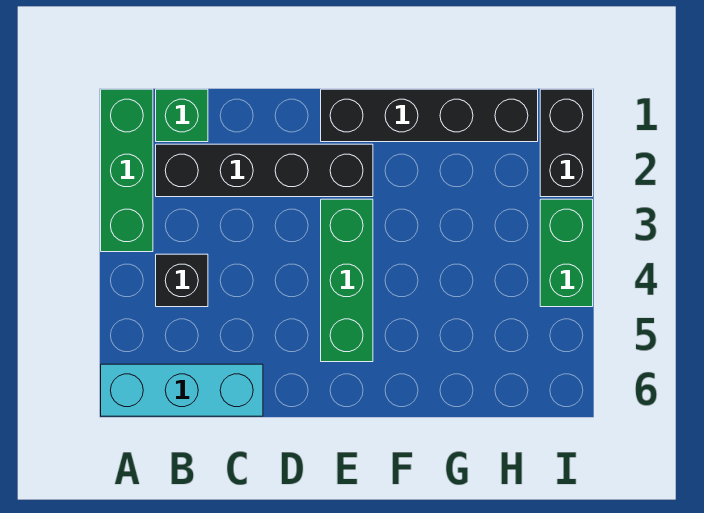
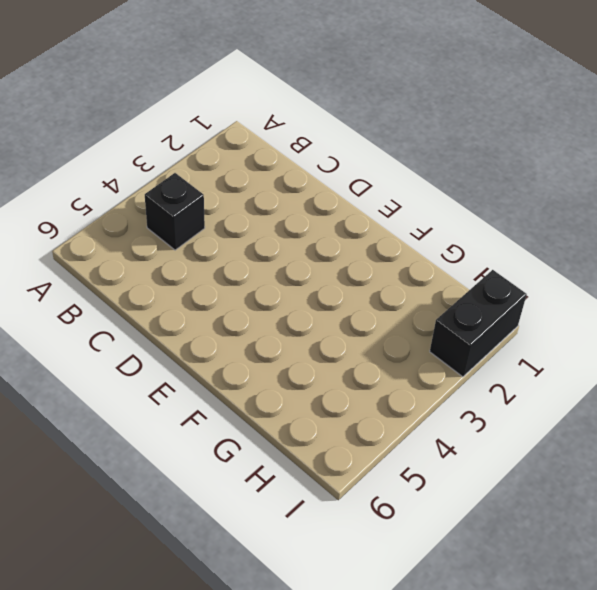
none -> green brick A1:A3 level 1
none -> cyan brick A6:C6 level 1

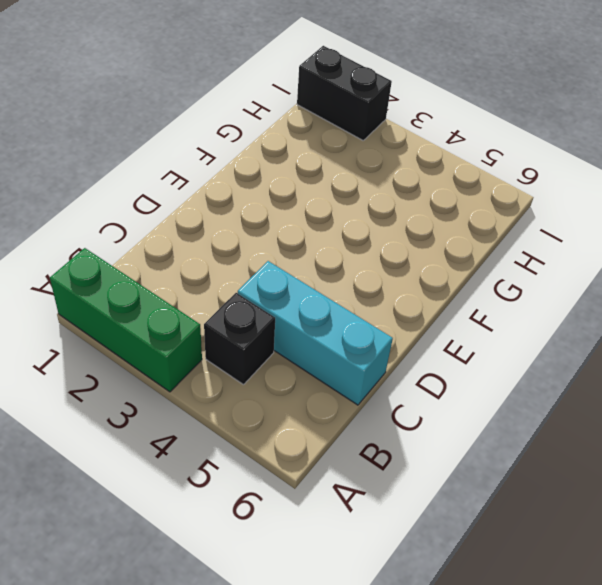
cyan brick C4:C6 level 1 -> cyan brick A6:C6 level 1
none -> green brick B1 level 1
none -> black brick B2:E2 level 1

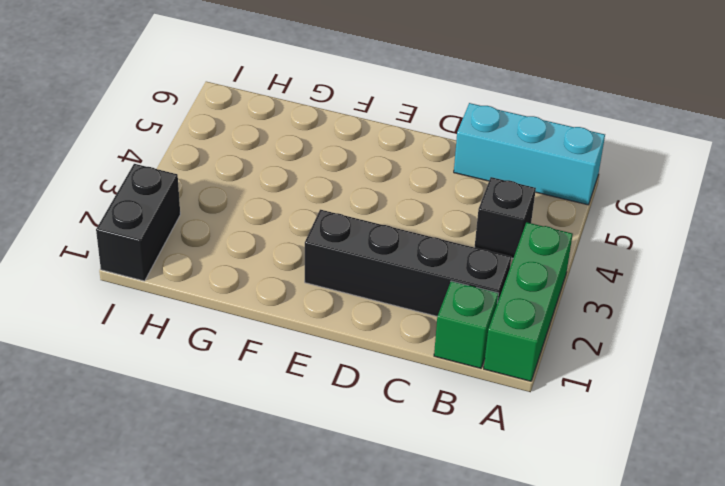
none -> black brick E1:H1 level 1
none -> green brick E3:E5 level 1

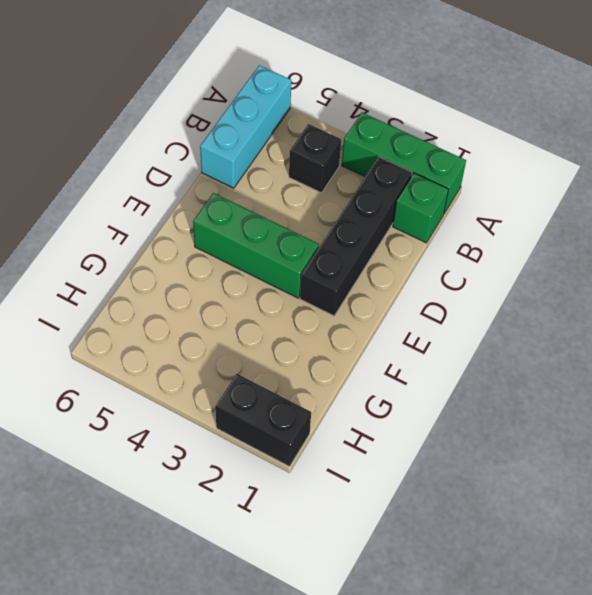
none -> black brick E1:H1 level 1
none -> green brick I3:I4 level 1

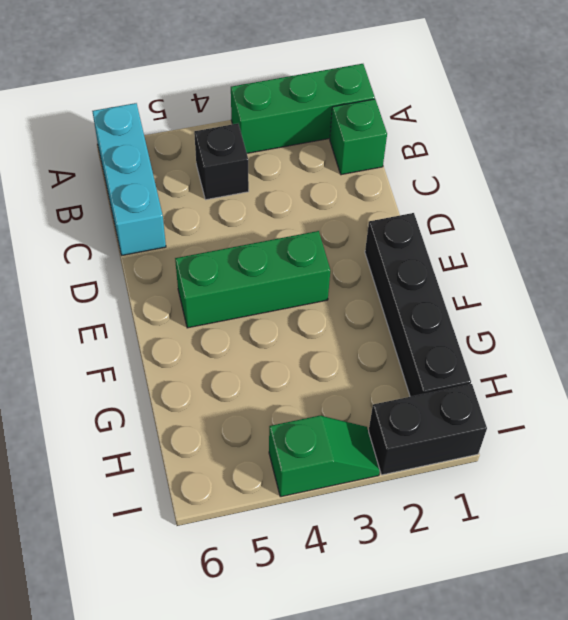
green slope I3:I4 level 1 top 4 -> green brick I3:I4 level 1
none -> black brick B2:E2 level 1

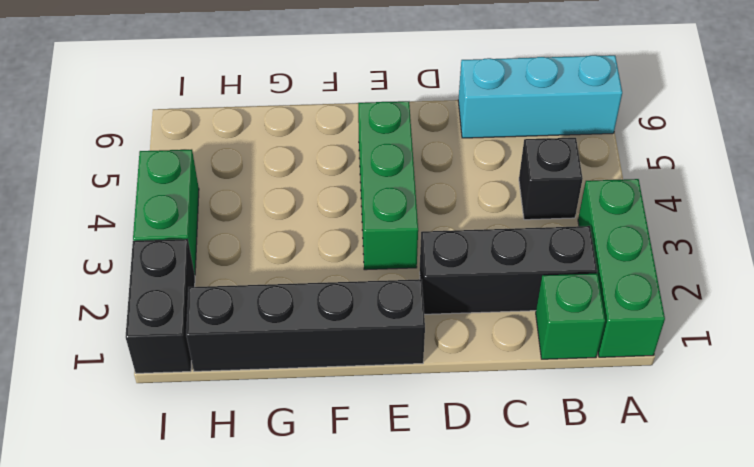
black brick B2:D2 level 1 -> black brick B2:E2 level 1

